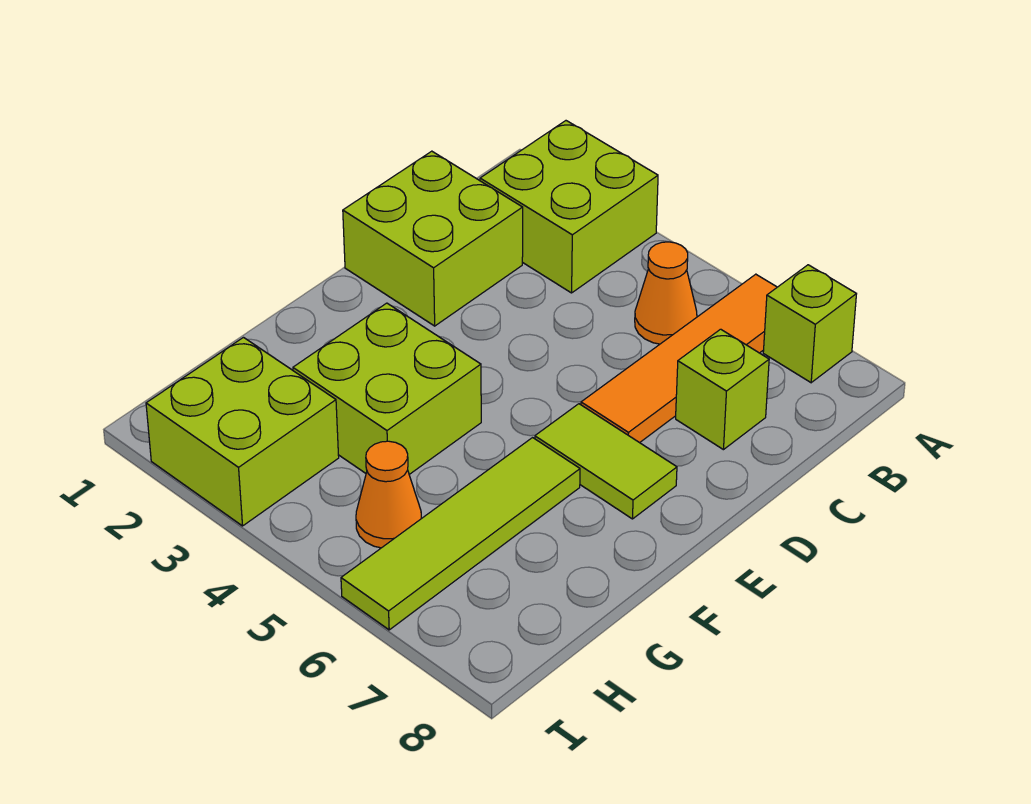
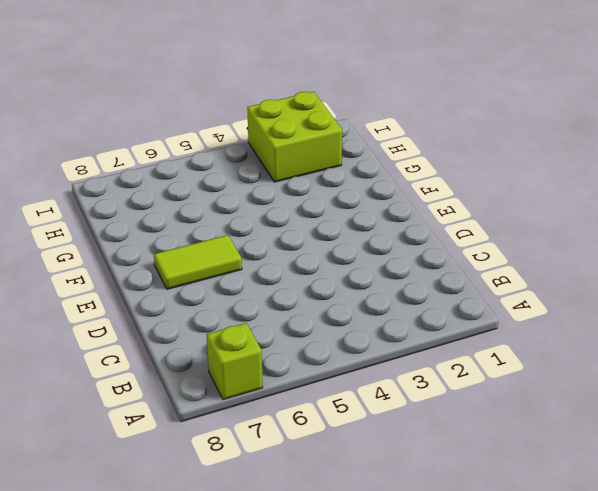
none -> lime brick A2:B3 level 1
none -> orange tile A6:D6 level 1

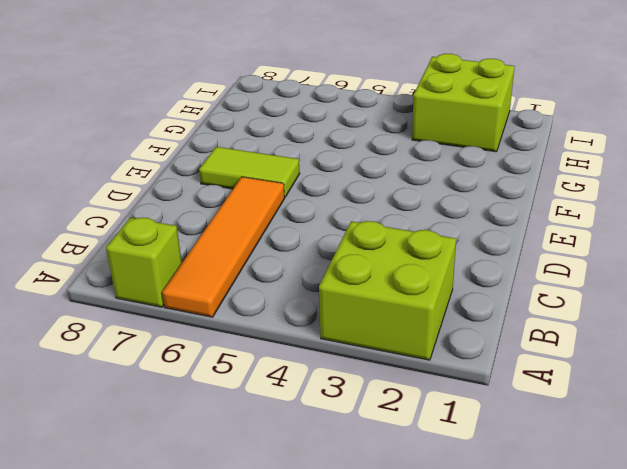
none -> orange cone B5 level 1
none -> lime brick C1:D2 level 1

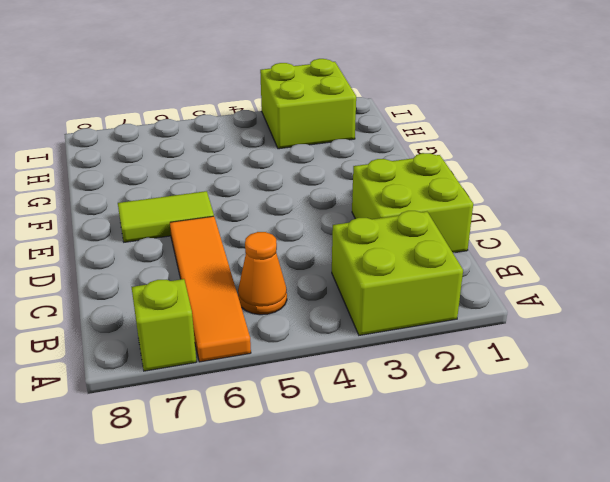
none -> lime brick C7 level 1
none -> lime brick F3:G4 level 1

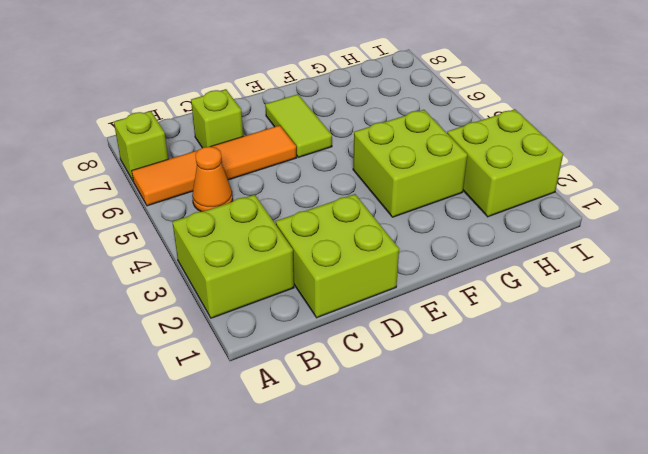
none -> lime tile F6:I6 level 1
none -> orange cone H5 level 1

